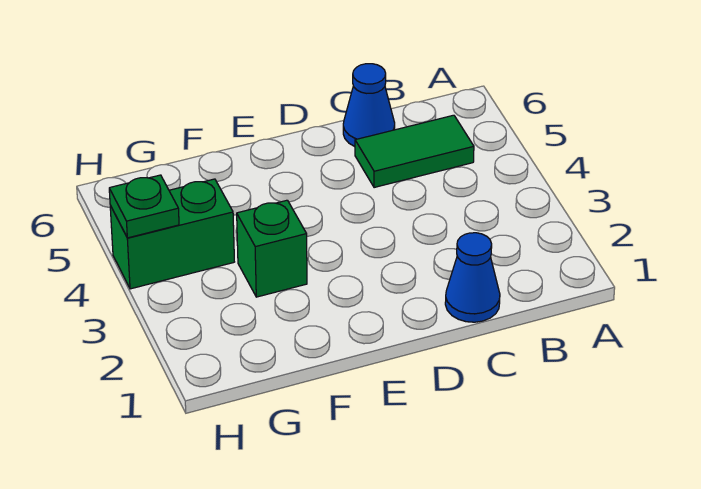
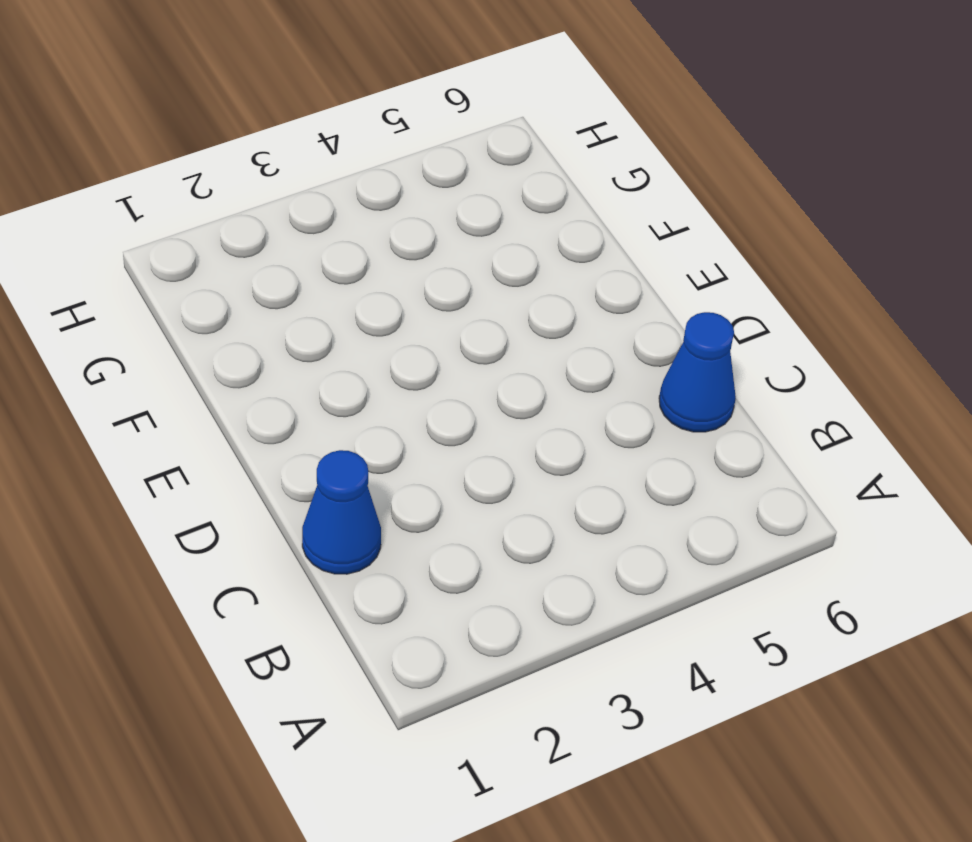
none -> green tile B5:C5 level 1
none -> green brick F3 level 1

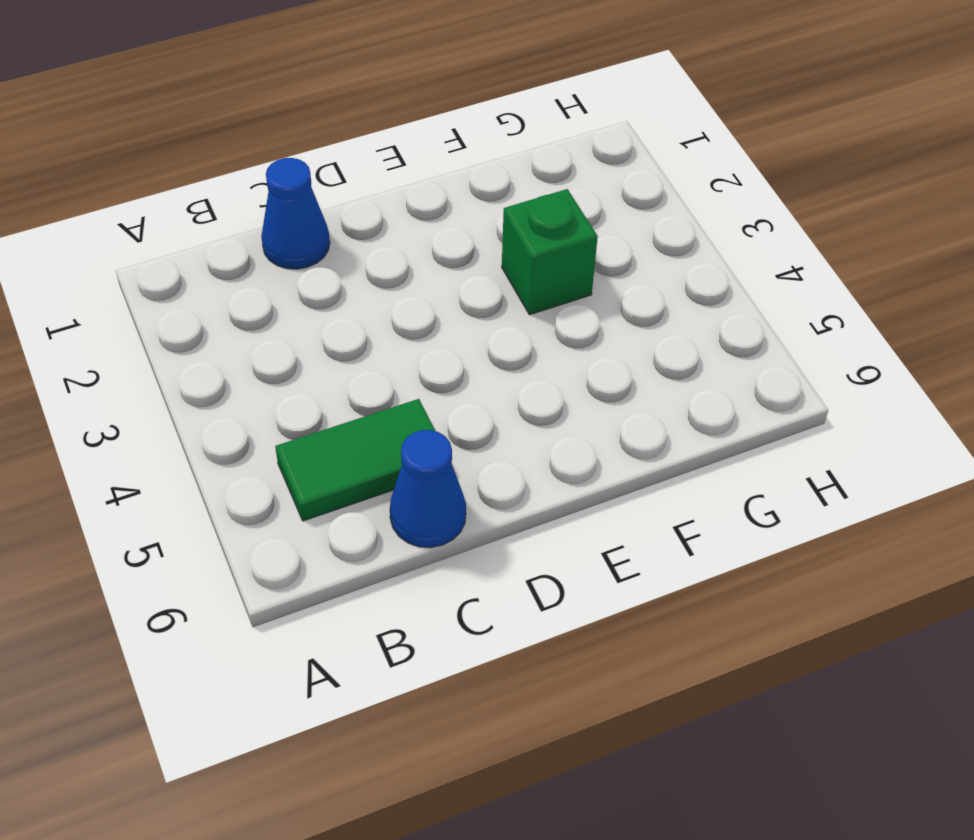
none -> green brick G4:H4 level 1
none -> green plate H4 level 2

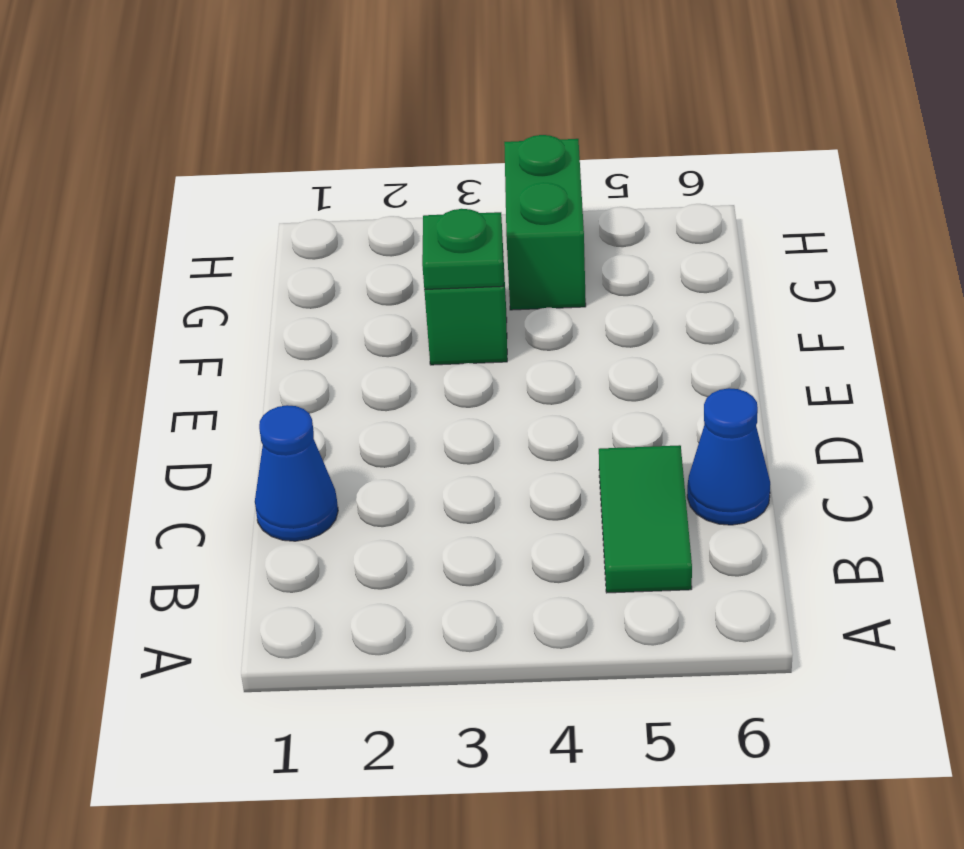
green plate F3 level 2 -> green plate H4 level 2

